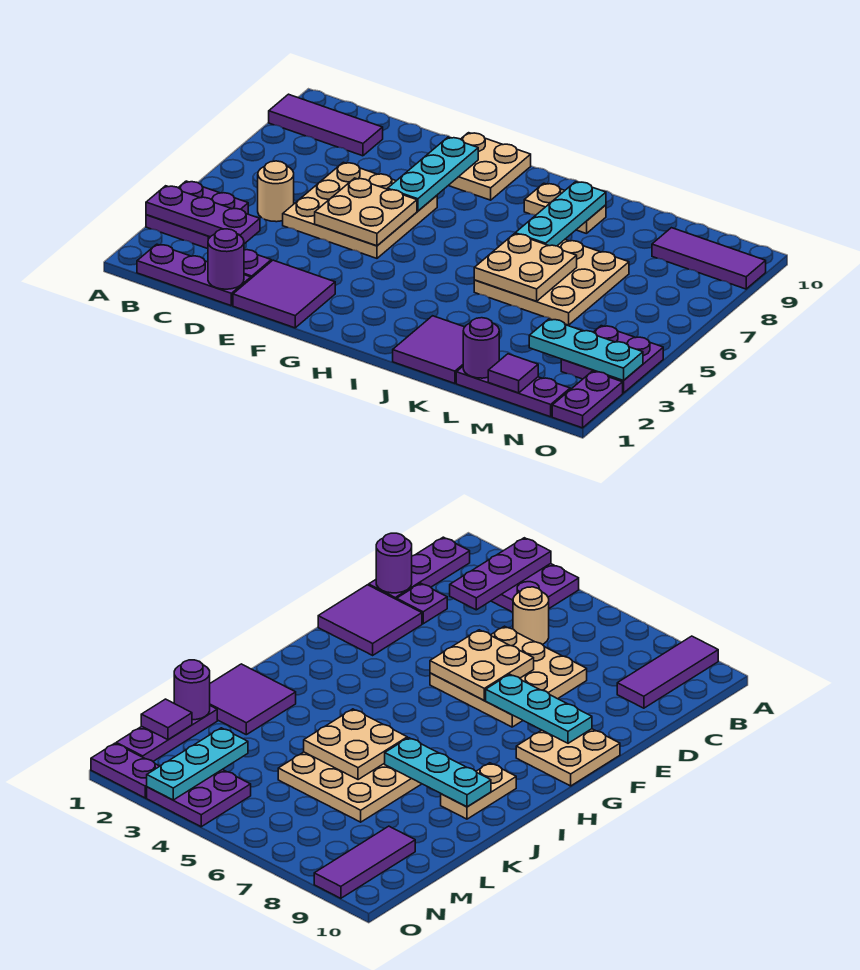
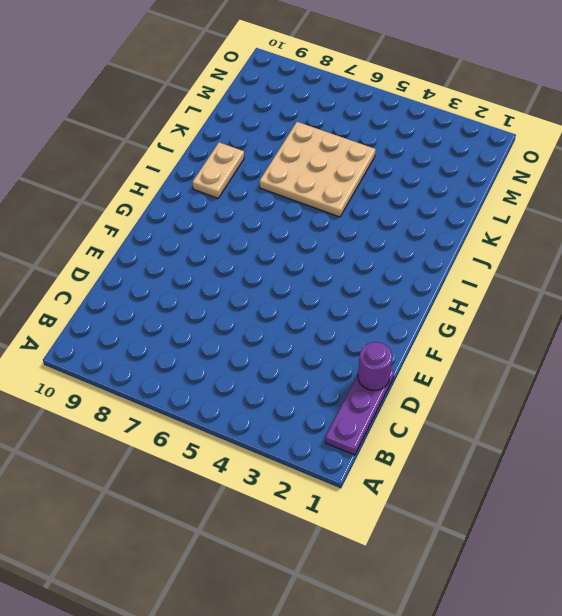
none -> purple plate A3:B4 level 1
none -> purple tile A9:C9 level 1
none -> tan round brick C5 level 1

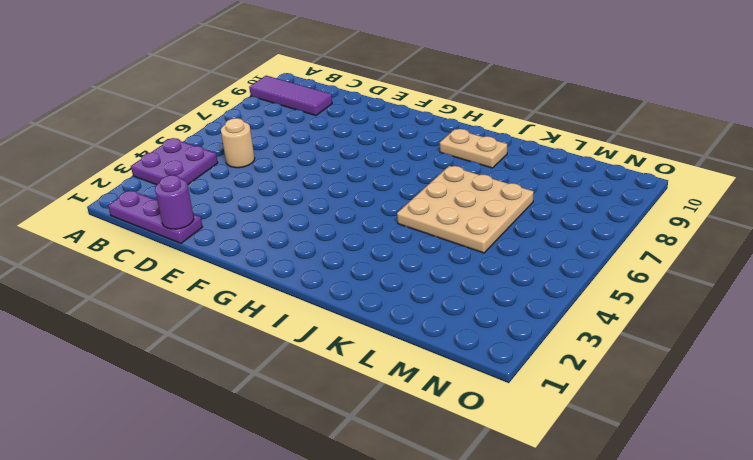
none -> purple plate D2 level 1
none -> tan plate D5:F7 level 1
none -> purple tile E1:F2 level 1

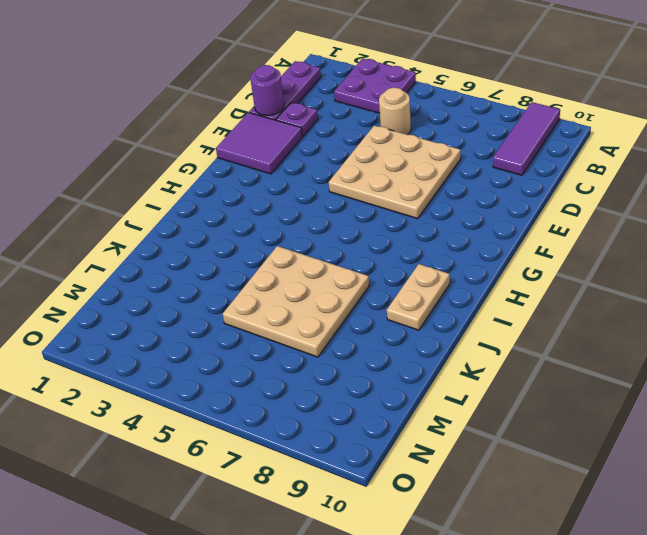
none -> tan plate F9:G10 level 1
none -> purple tile J1:K2 level 1
none -> purple plate L1:N1 level 1

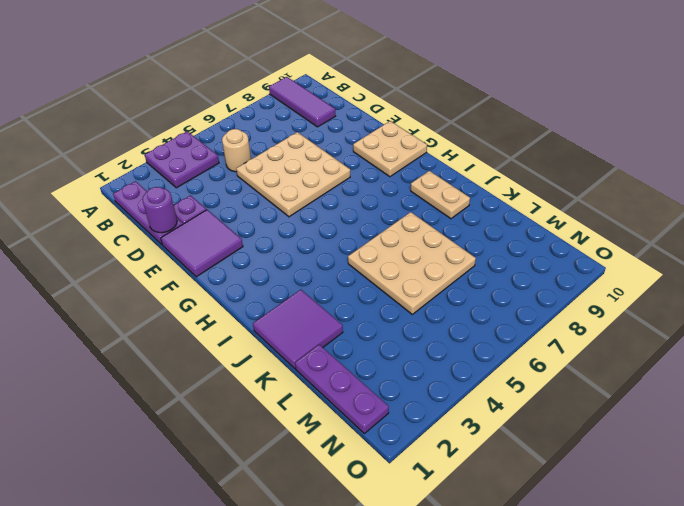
none -> purple tile M9:O9 level 1
none -> purple plate N3:O4 level 1
none -> purple plate O1:O2 level 1

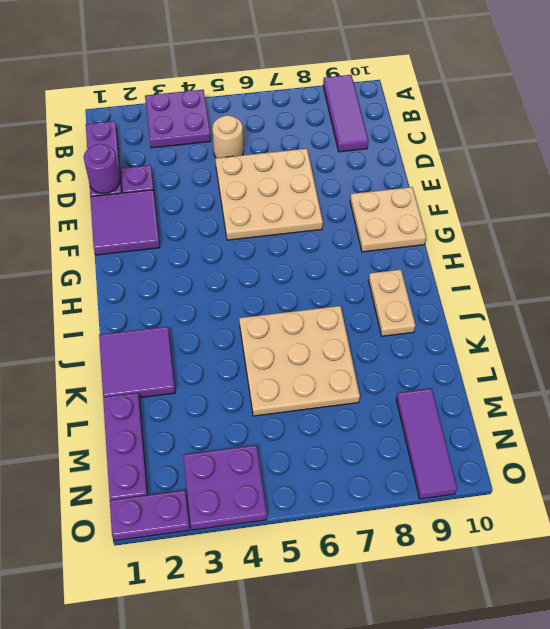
none -> purple plate A3:C3 level 2
none -> tan plate E5:F6 level 2
none -> cyan plate F7:F9 level 2

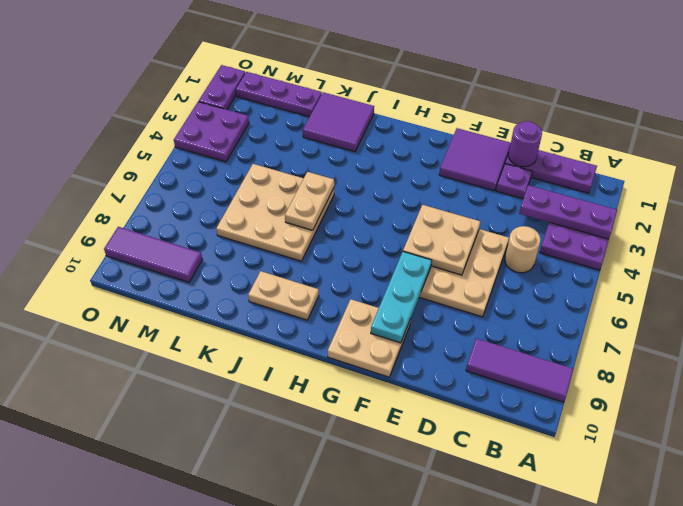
tan plate J5:J6 level 2 -> tan plate J5:K6 level 2
none -> cyan plate J7:J9 level 2
none -> purple round brick L1 level 2
none -> purple tile M1 level 2

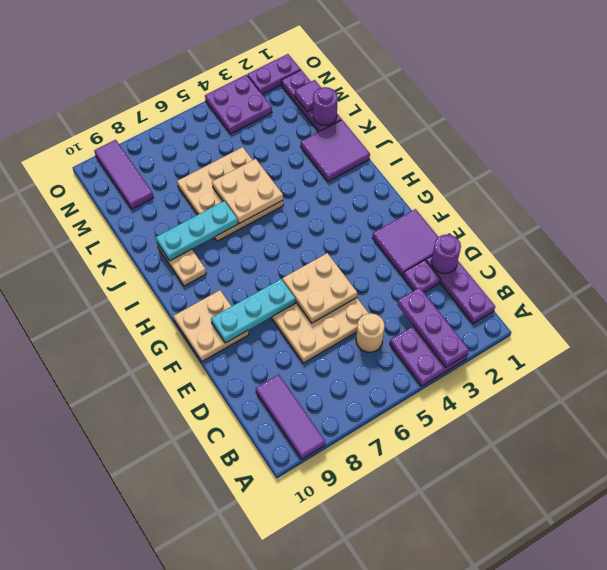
none -> cyan plate M3:O3 level 2

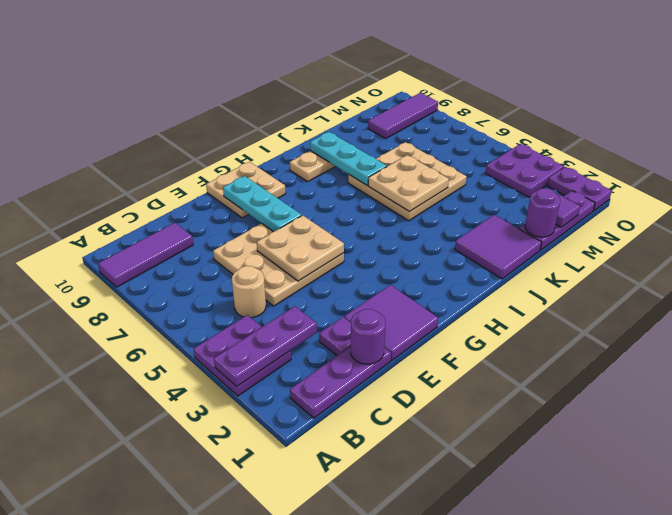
none -> cyan plate M3:O3 level 2

